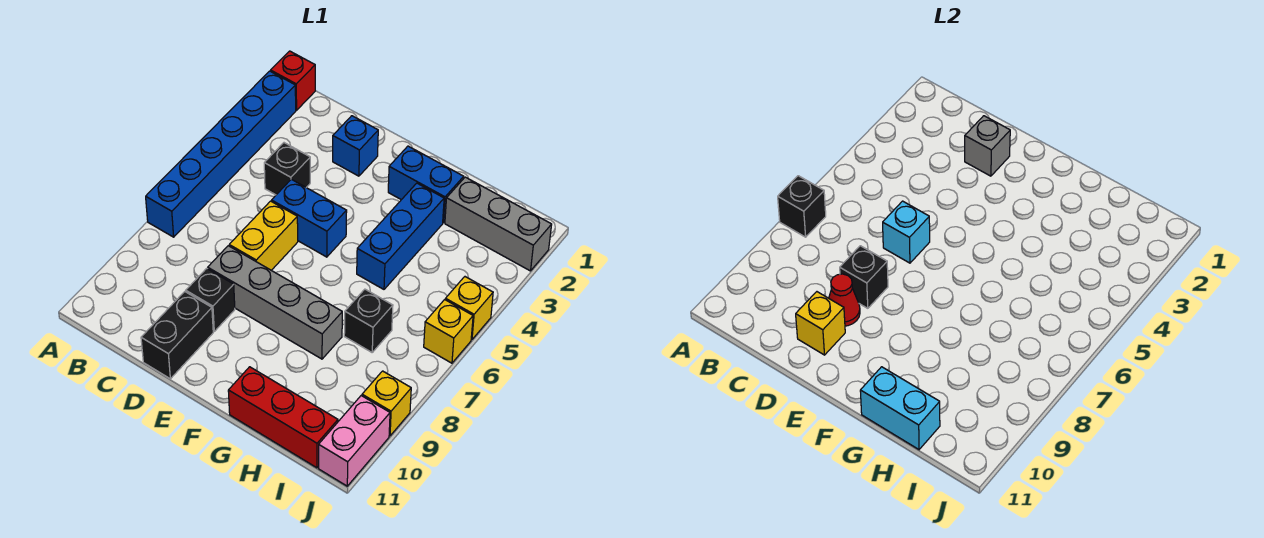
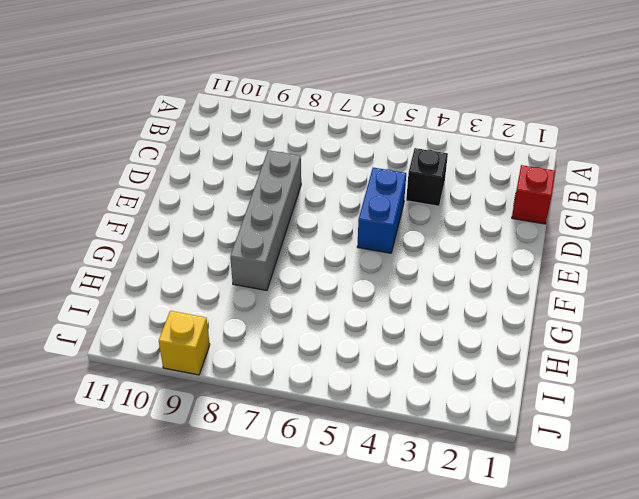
red brick C1 level 1 -> red brick A1 level 1
none -> blue brick A2:A7 level 1
none -> blue brick D2 level 1
none -> yellow brick D6:D7 level 1

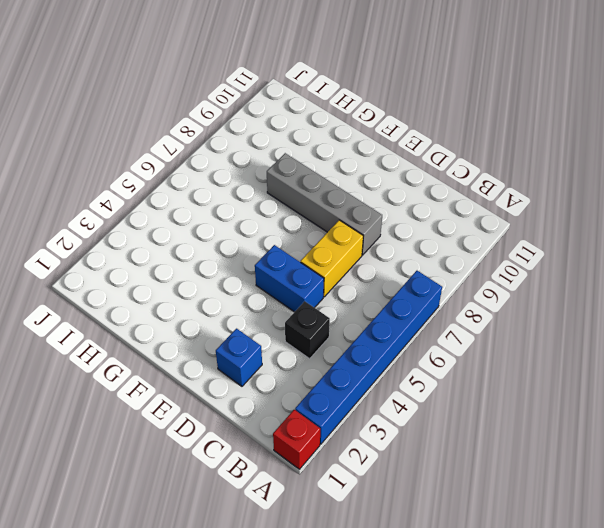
none -> black brick D9 level 1
none -> black brick D10:D11 level 1
none -> blue brick F2:G2 level 1

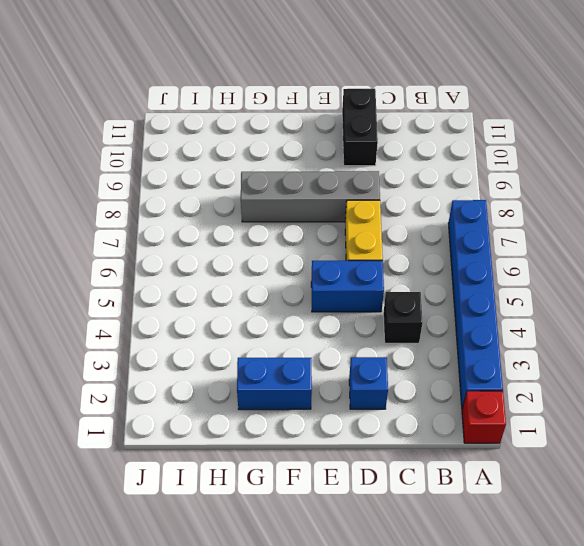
none -> black brick D9 level 1
none -> blue brick G3:G5 level 1
none -> red brick G11:I11 level 1

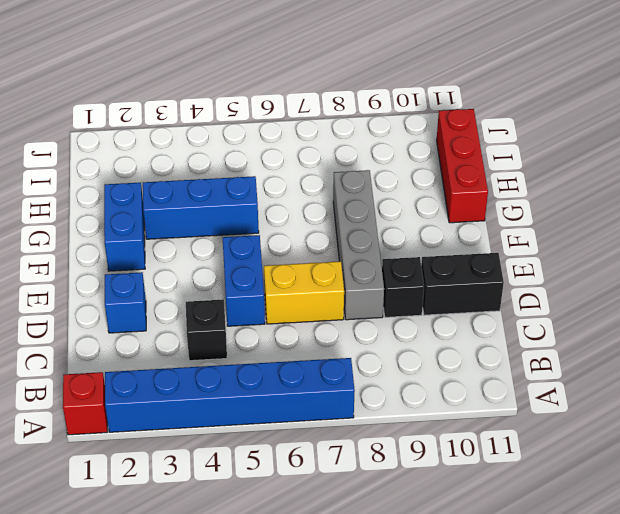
none -> grey brick H2:J2 level 1
none -> black brick H7 level 1
none -> yellow brick J5 level 1

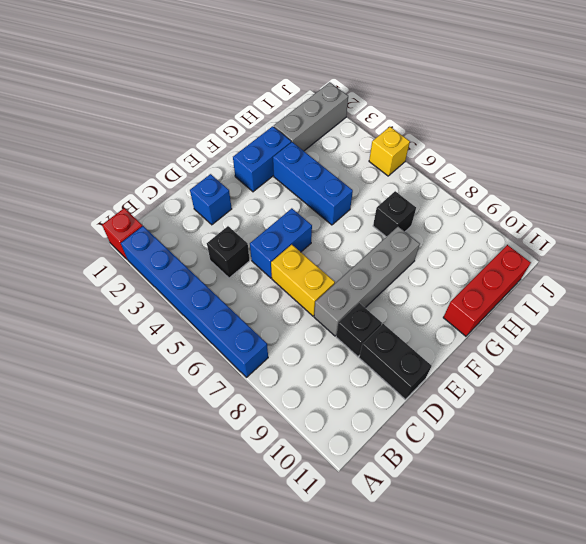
none -> yellow brick J6 level 1
none -> yellow brick J9 level 1
none -> pink brick J10:J11 level 1

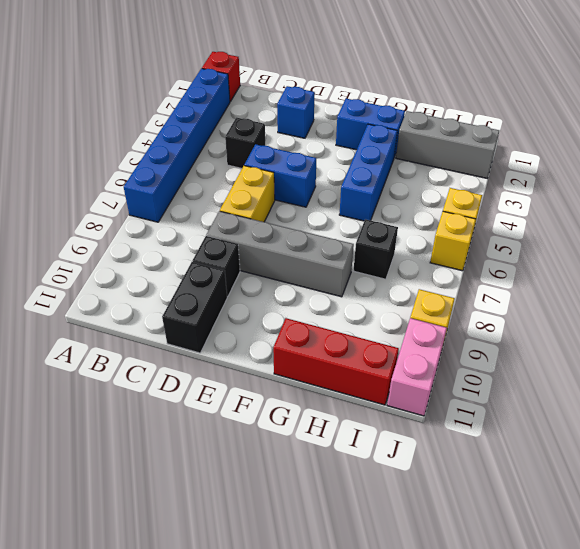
none -> black brick A7 level 2
none -> grey brick D2 level 2
none -> cyan brick D6 level 2

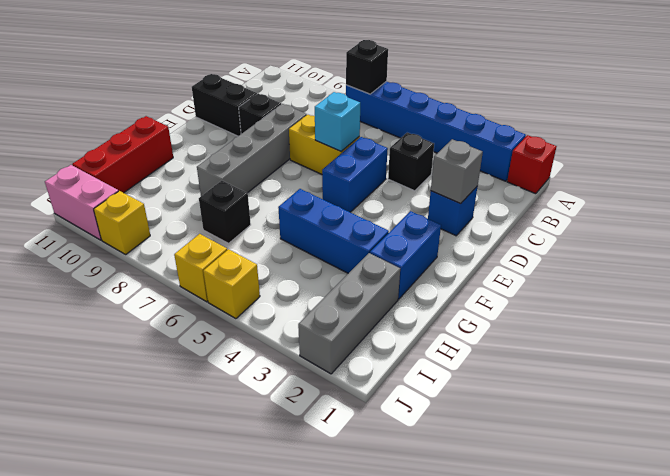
none -> black brick D8 level 2
none -> red cone D9 level 2
none -> yellow brick D10 level 2

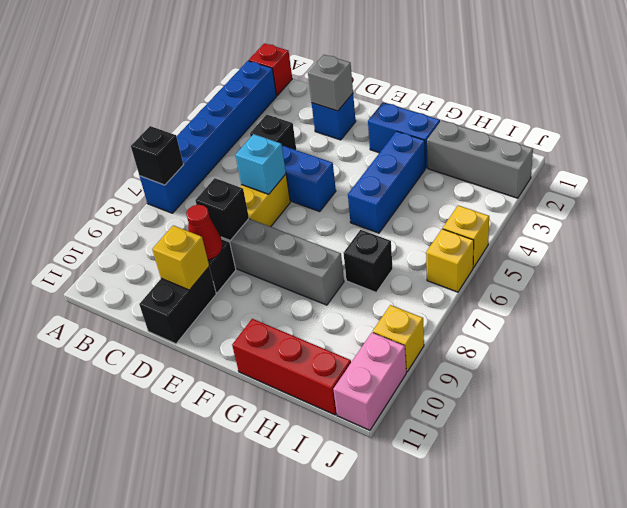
none -> cyan brick G11:H11 level 2

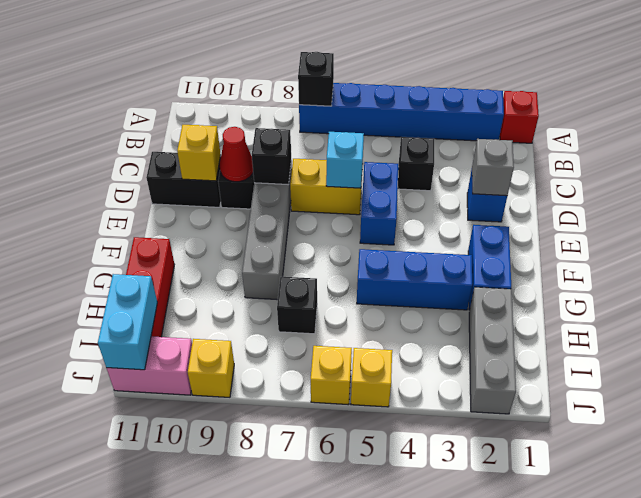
cyan brick I11:J11 level 2 -> cyan brick G11:H11 level 2

